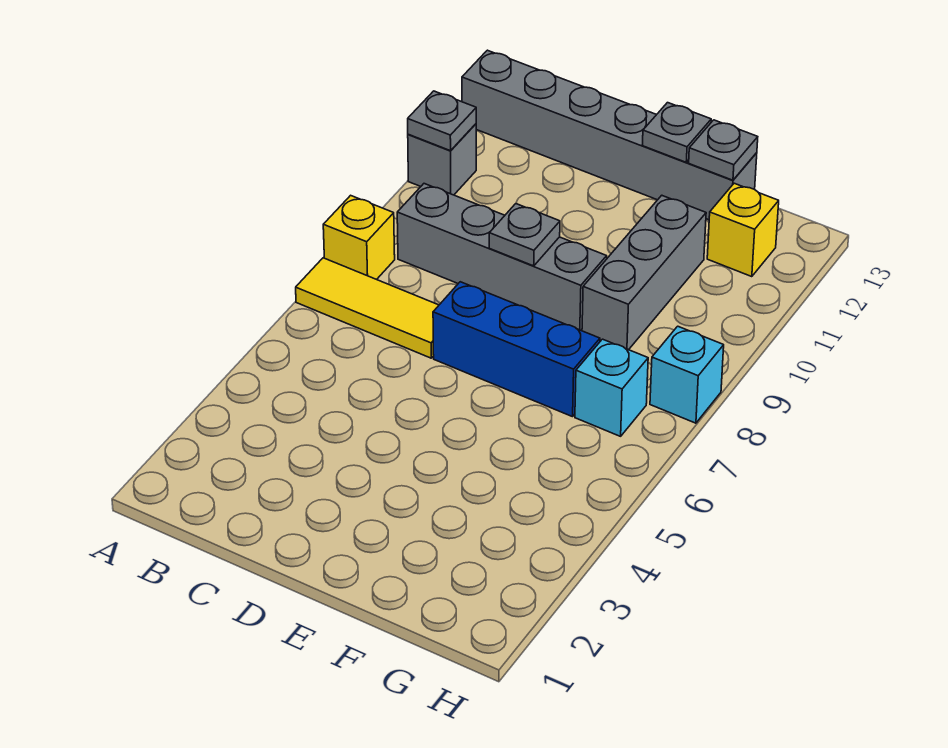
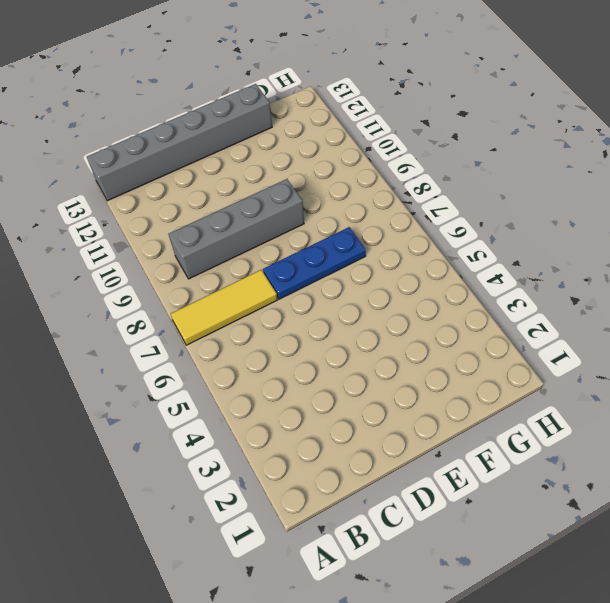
blue plate D7:F7 level 1 -> blue brick D7:F7 level 1
none -> yellow brick A8 level 1
none -> grey brick A11 level 1
none -> grey brick F9:F11 level 1

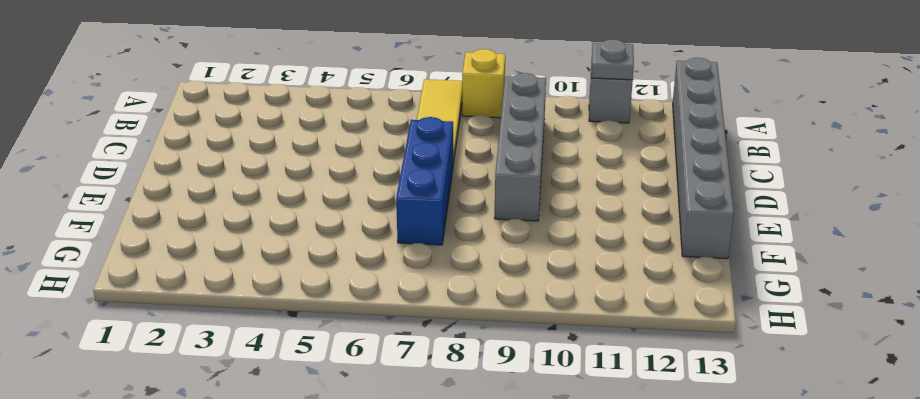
none -> grey brick F9:F11 level 1
none -> cyan brick G7 level 1
none -> yellow brick G12 level 1

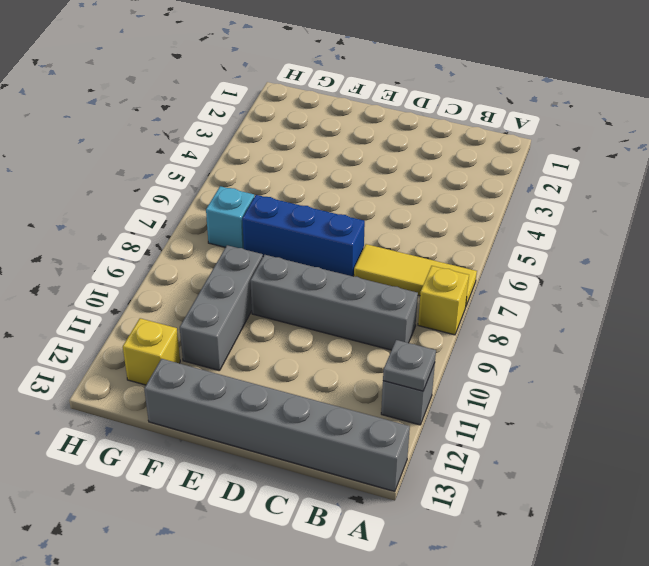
none -> cyan brick H8 level 1
none -> grey plate D9 level 2
none -> grey plate E13 level 2

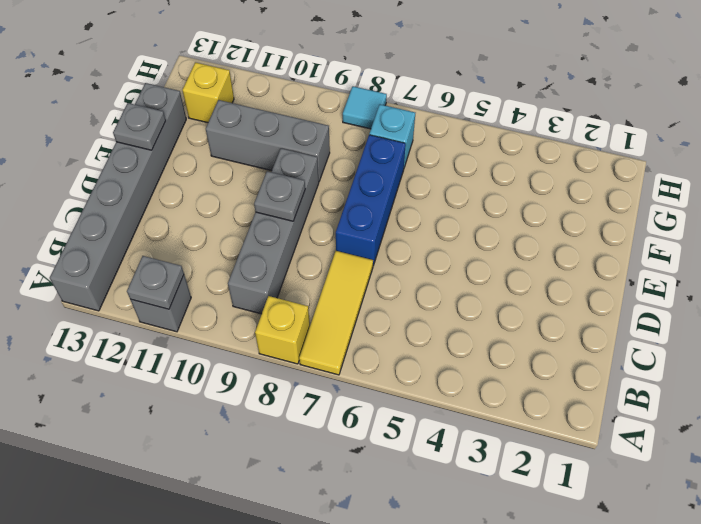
cyan tile H8 level 1 -> cyan brick H8 level 1
none -> grey plate F13 level 2

